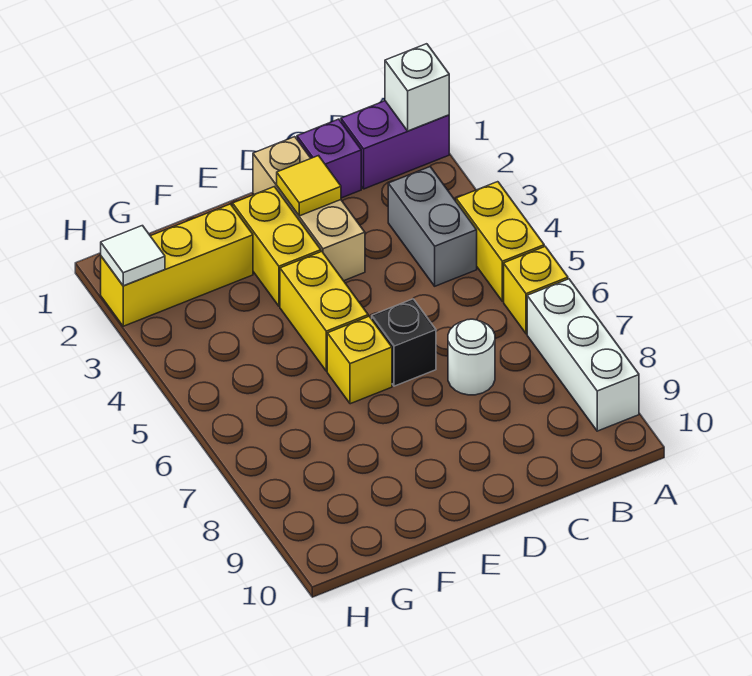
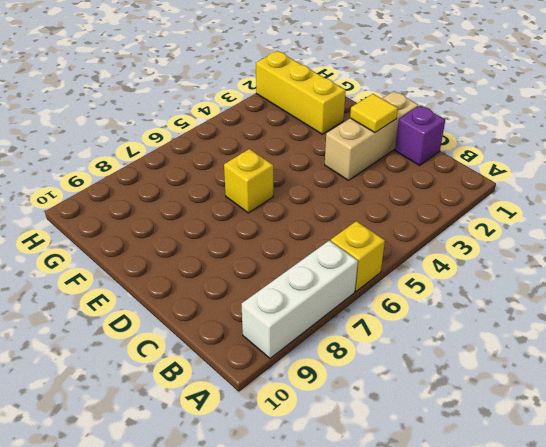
none -> purple brick A1:B1 level 1
none -> yellow brick A4:A5 level 1
none -> grey brick B3:B4 level 1

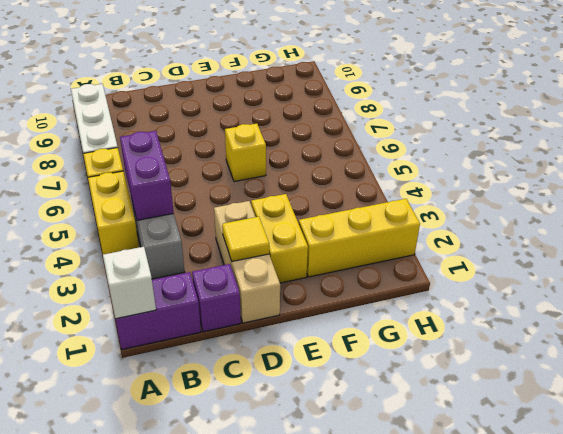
purple brick B4:B5 level 2 -> none
none -> white round brick C7 level 1
none -> black brick D6 level 1
none -> yellow brick E4:E5 level 1

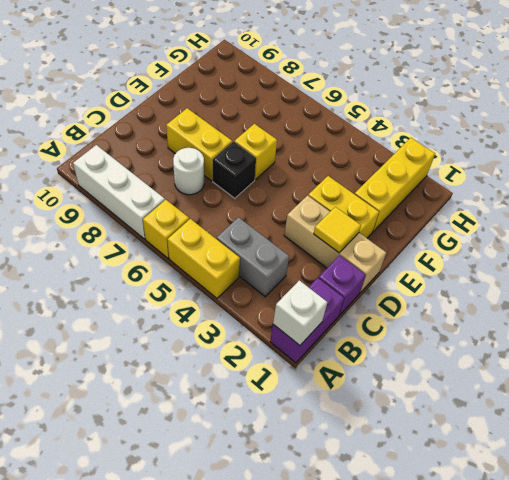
yellow brick D7:D8 level 1 -> yellow brick E4:E5 level 1
none -> white tile H2 level 2

